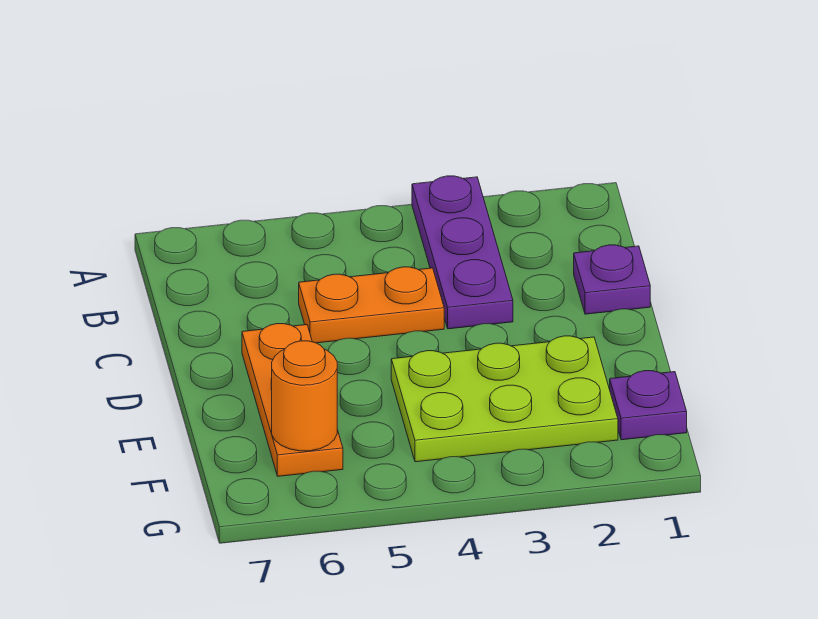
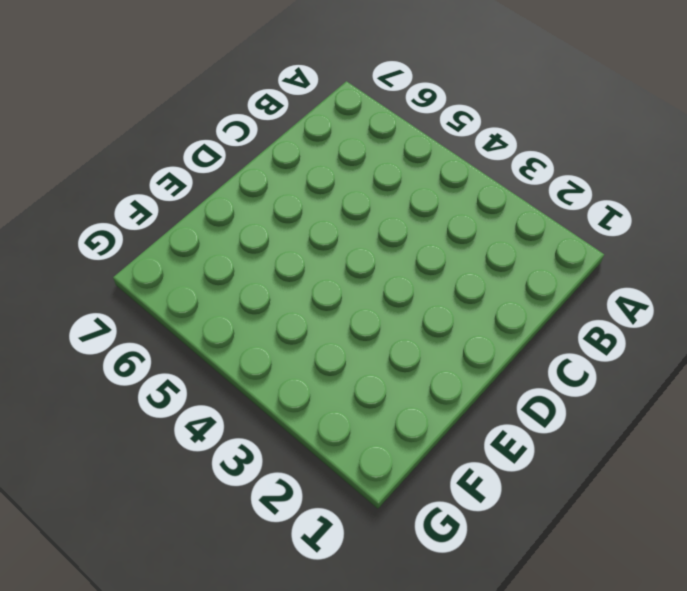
none -> purple plate A3:C3 level 1
none -> purple plate C1 level 1

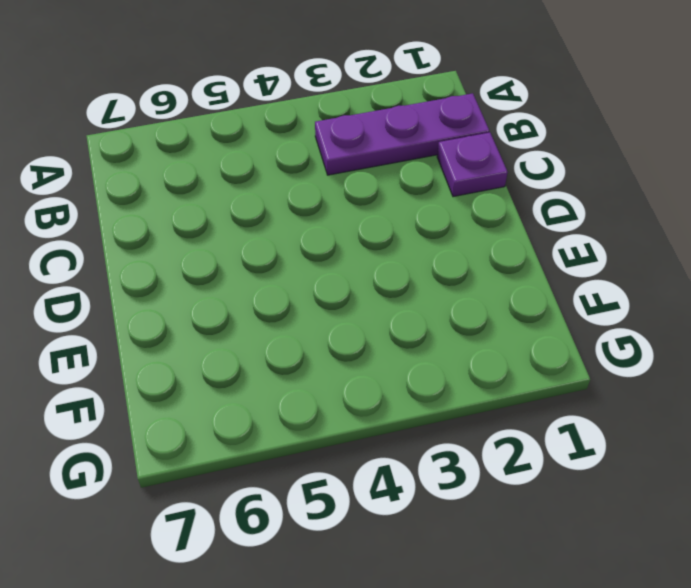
purple plate B1:B3 level 1 -> purple plate A3:C3 level 1
none -> orange plate C4:C5 level 1
none -> orange plate D6:F6 level 1

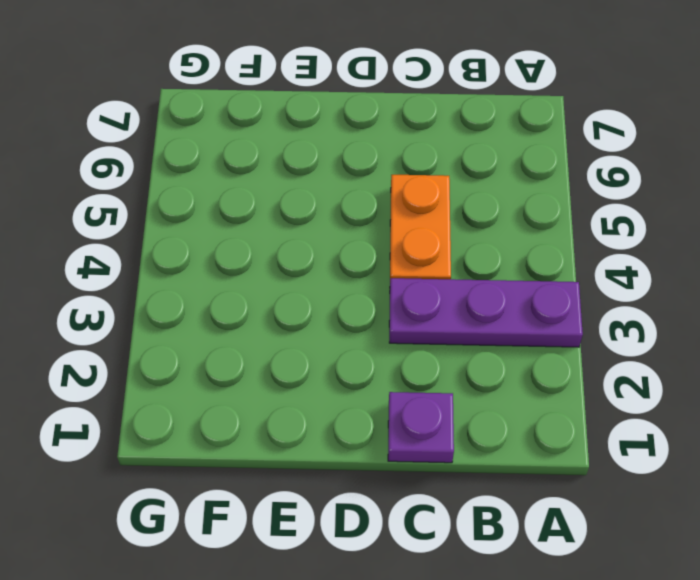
none -> orange plate D6:F6 level 1
none -> lime plate E2:F4 level 1

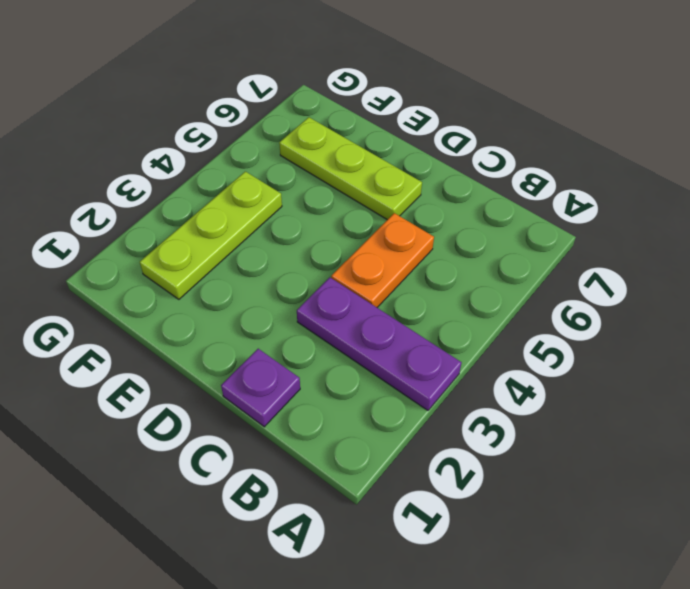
lime plate D6:F6 level 1 -> orange plate D6:F6 level 1
lime plate F2:F4 level 1 -> lime plate E2:F4 level 1
none -> purple plate F1 level 1
none -> orange round brick F6 level 2

